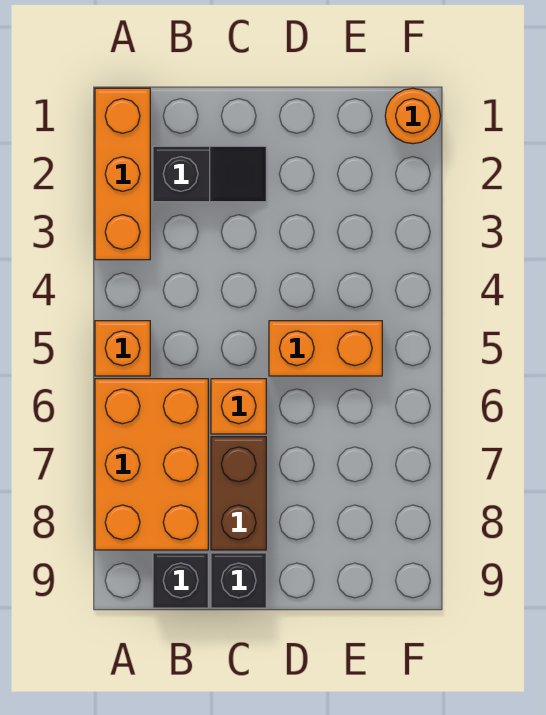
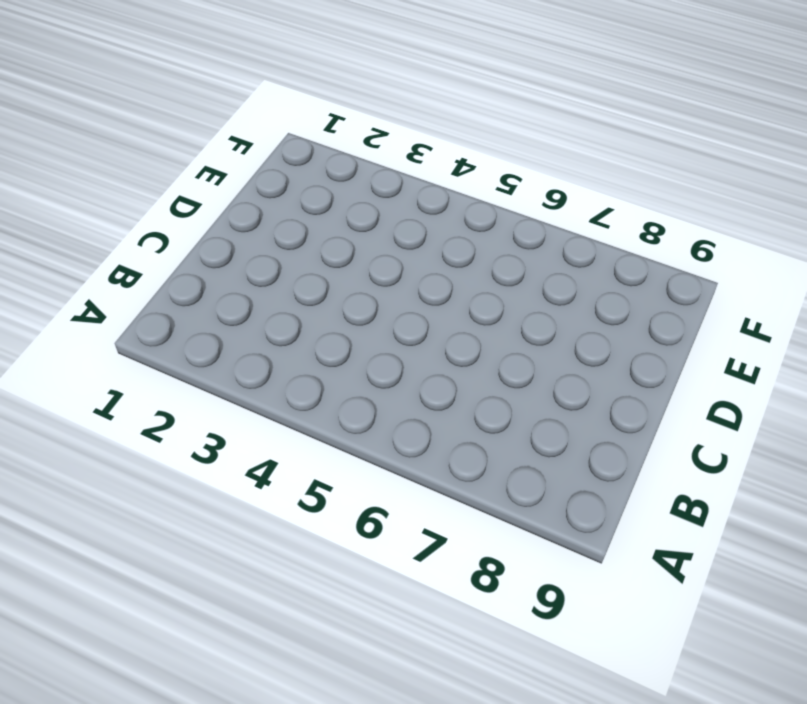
none -> orange brick A1:A3 level 1
none -> orange brick A5 level 1

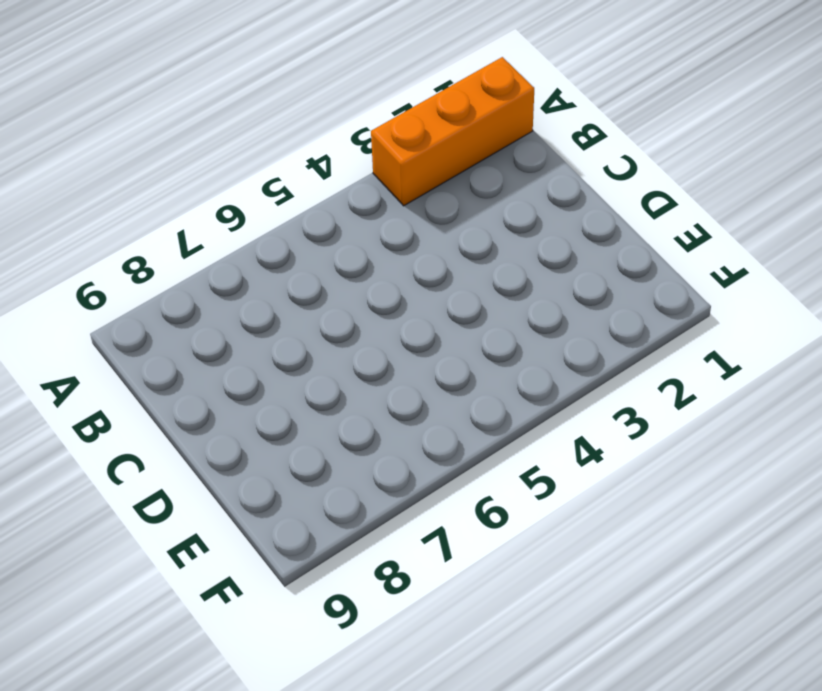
none -> orange brick A5 level 1
none -> orange brick A6:B8 level 1

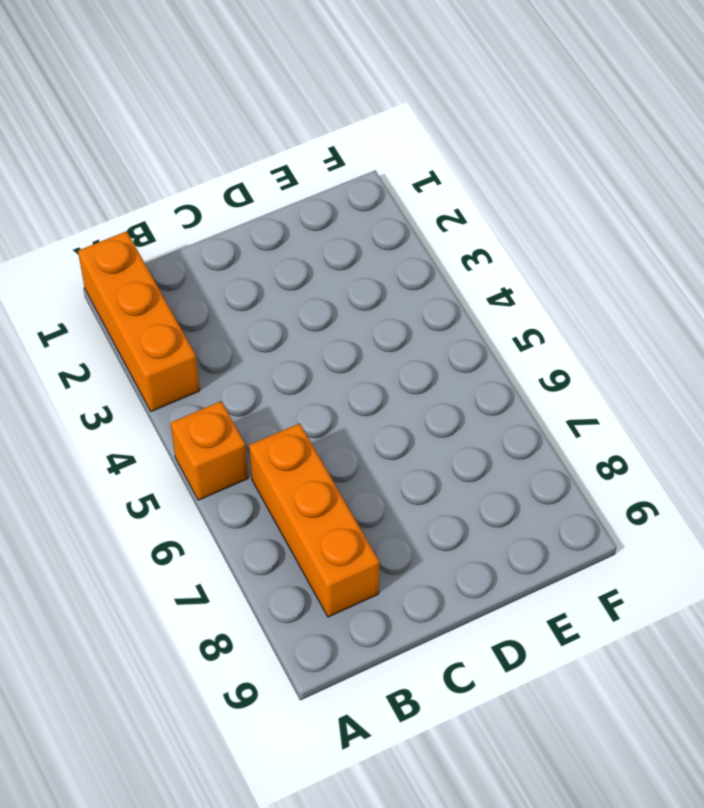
orange brick B6:B8 level 1 -> orange brick A6:B8 level 1
none -> black slope B2:C2 level 1 top B
none -> black brick B9 level 1

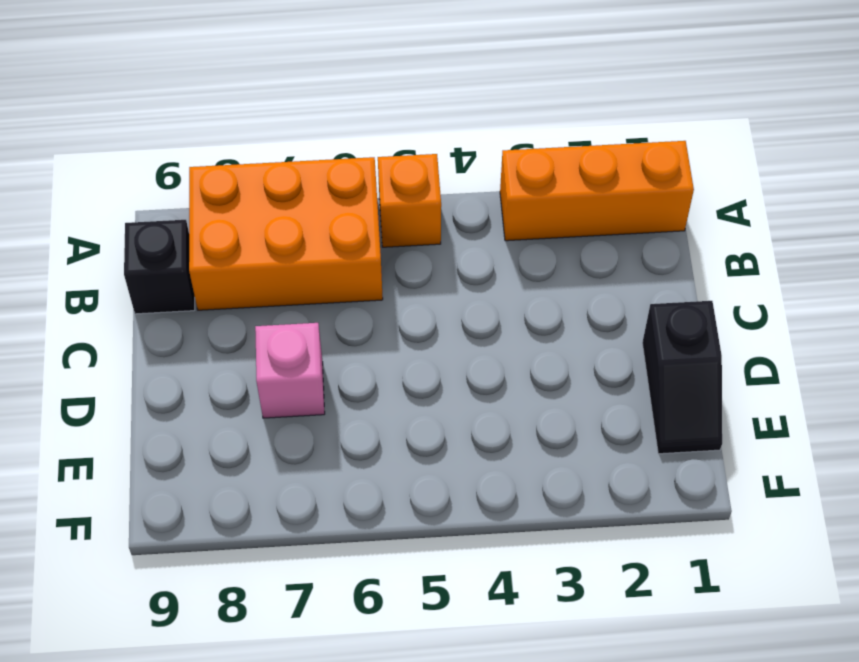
black slope D1:E1 level 1 top D -> black slope B2:C2 level 1 top B
pink brick D7 level 1 -> none
none -> orange brick C6 level 1
none -> brown brick C7:C8 level 1

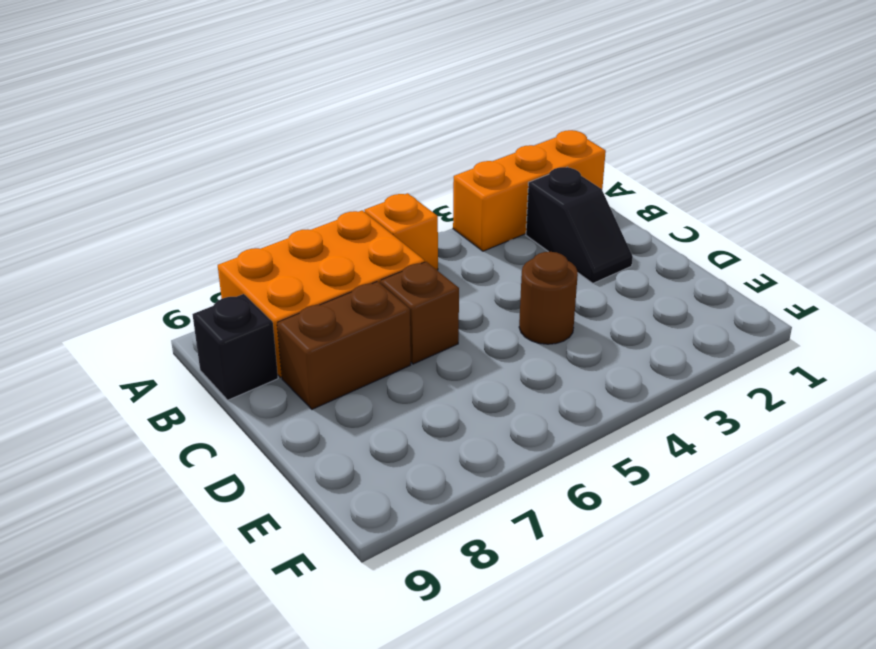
brown brick C6 level 1 -> orange brick C6 level 1
brown round brick D4 level 1 -> none
none -> black brick C9 level 1
none -> orange brick D5:E5 level 1

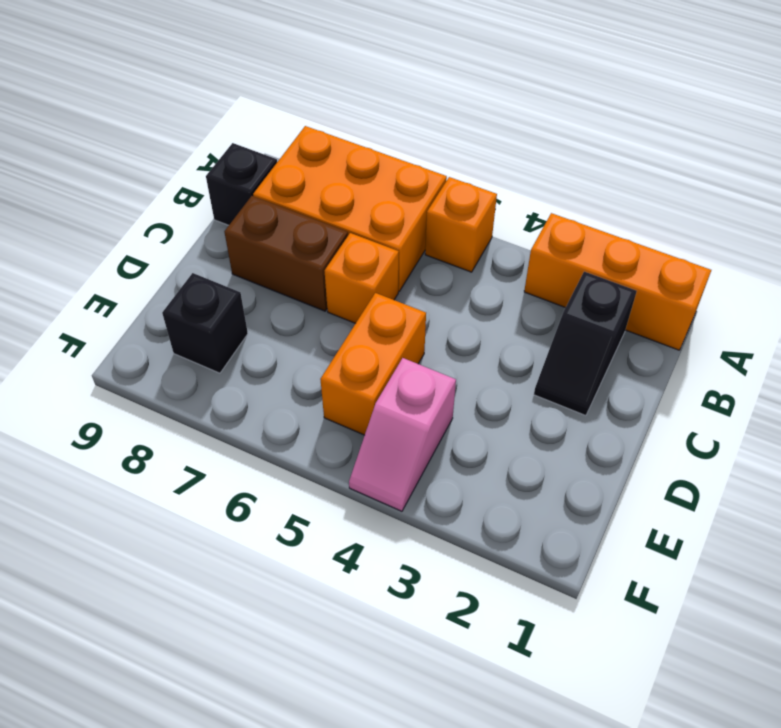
pink slope E4:F4 level 1 top E -> none
black brick E8 level 1 -> black brick C9 level 1
none -> orange round brick F1 level 1

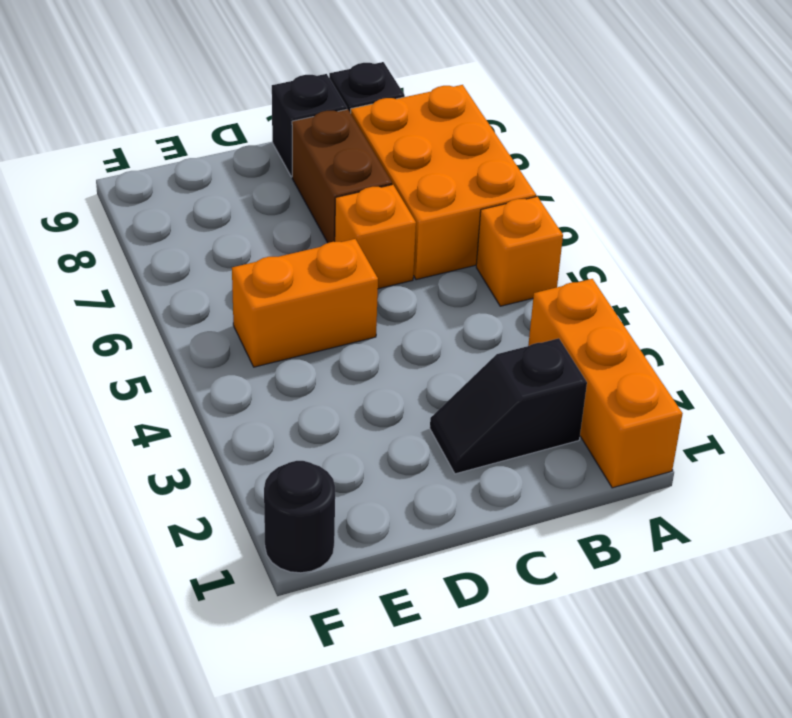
black round brick F1 level 1 -> orange round brick F1 level 1

